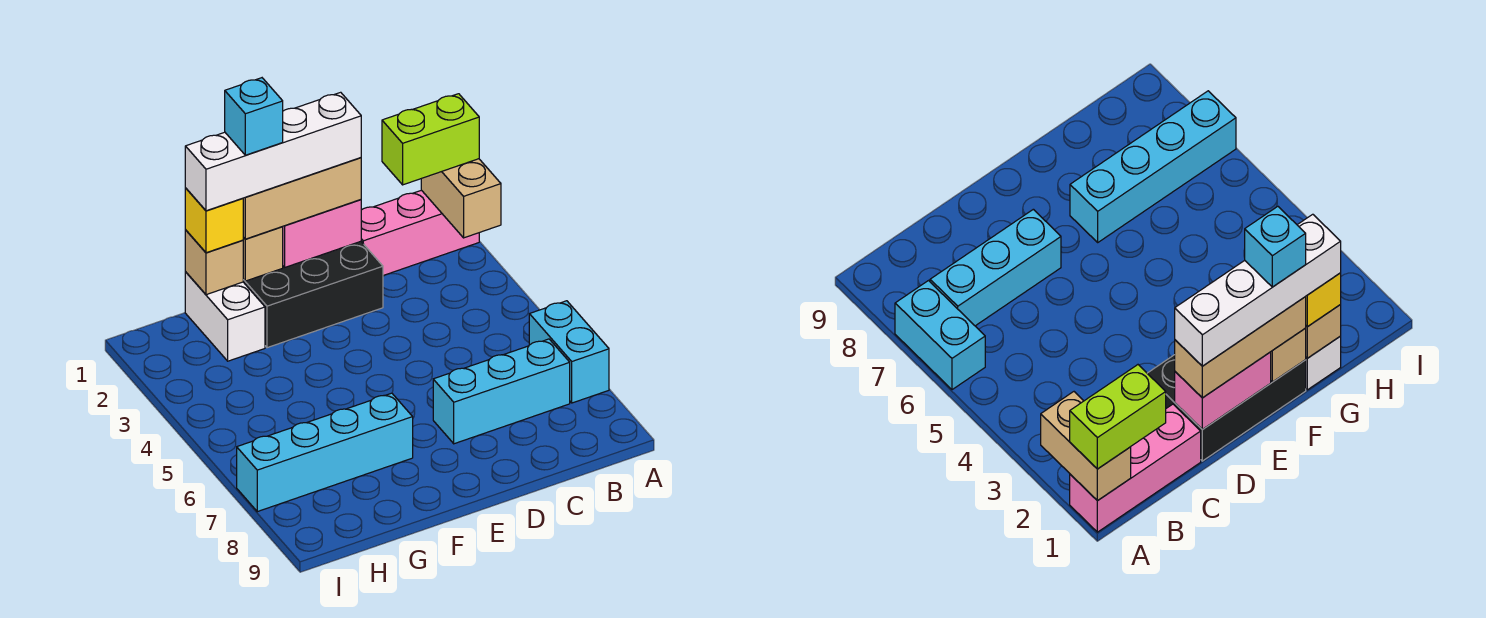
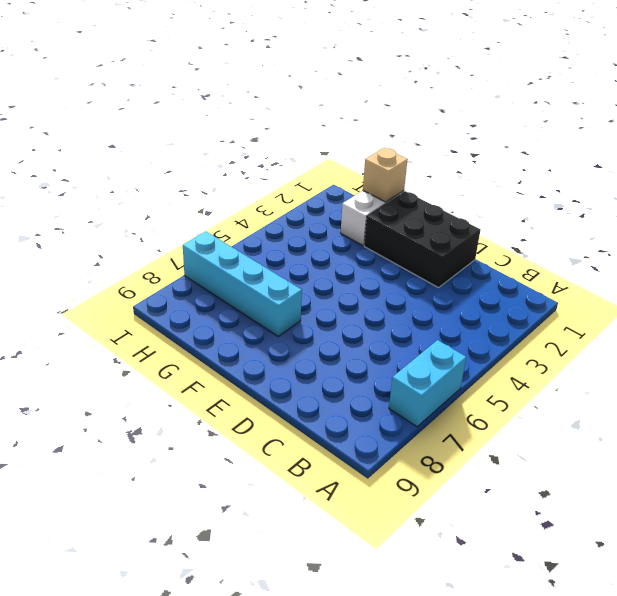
none -> pink brick A1:C1 level 1
none -> cyan brick B7:D7 level 1
none -> tan brick A1:A2 level 2

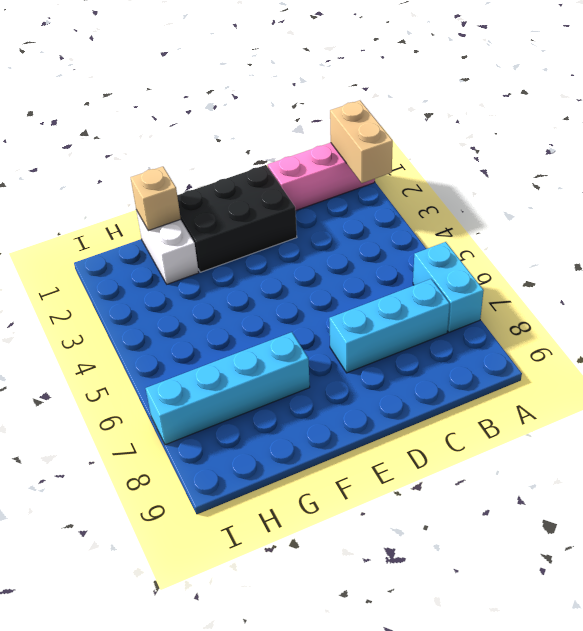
none -> pink brick D1:E1 level 2
none -> tan brick F1 level 2
none -> lime brick A1:B1 level 3

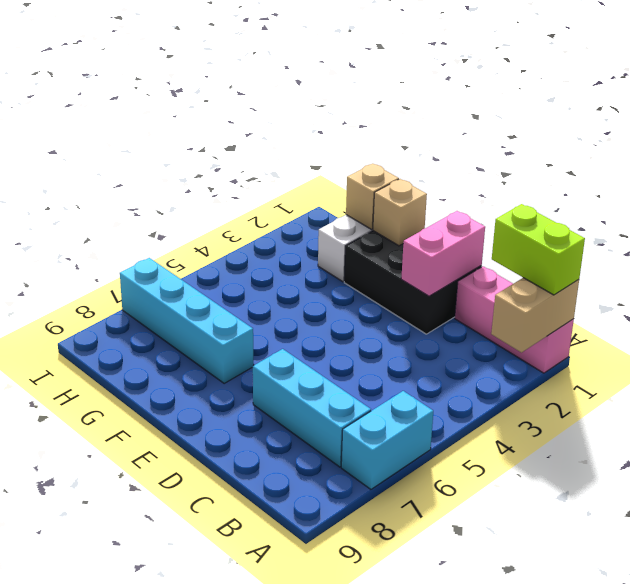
pink brick D1:D2 level 2 -> pink brick D1:E1 level 2
none -> tan brick D1:F1 level 3
none -> yellow brick G1 level 3
none -> white brick D1:G1 level 4

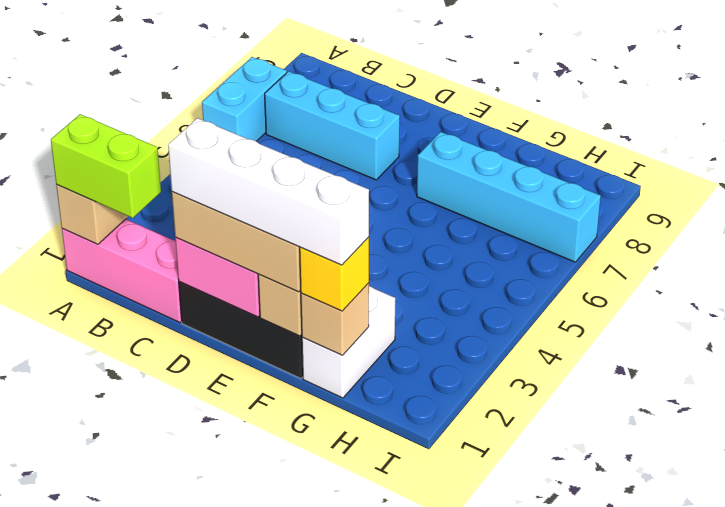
none -> cyan brick F1 level 5

